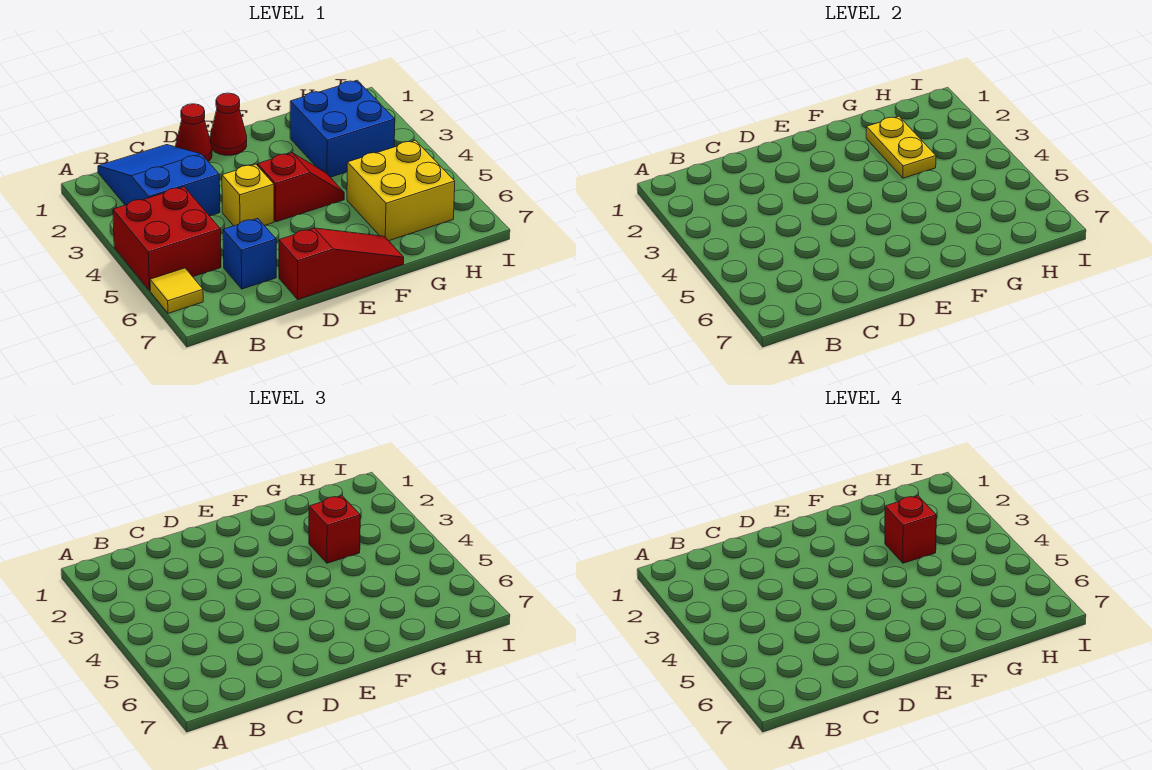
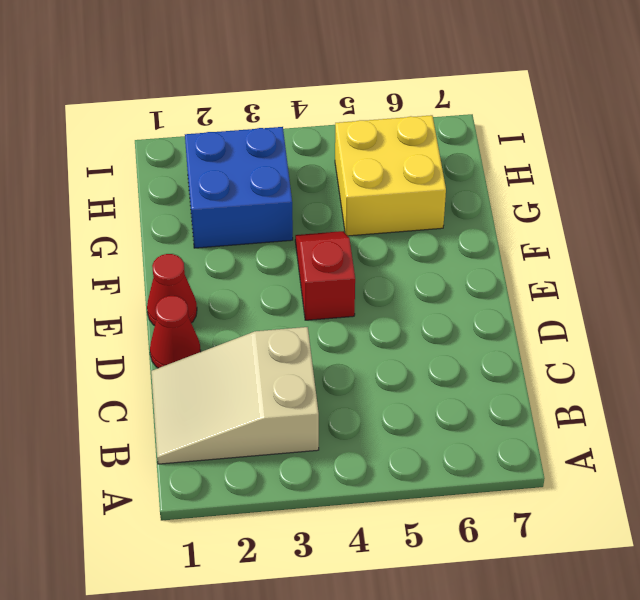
tan slope B1:C3 level 1 top 3 -> blue slope B1:C3 level 1 top 3
none -> red brick A4:B5 level 1
none -> yellow tile A6 level 1
none -> blue brick C6 level 1

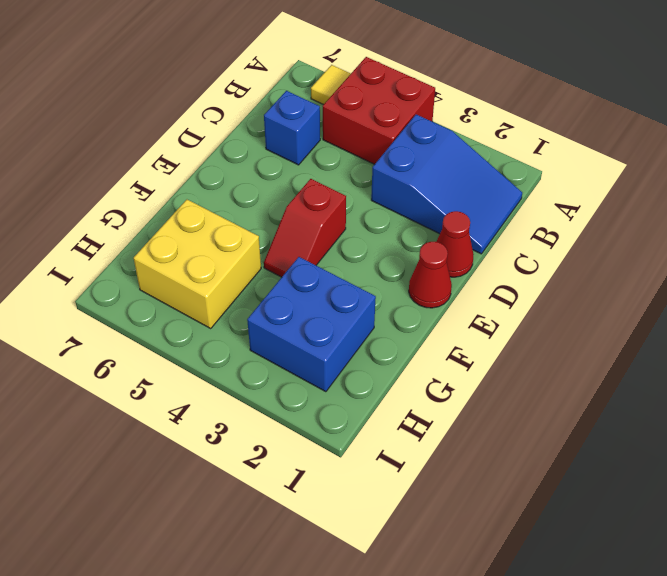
none -> yellow brick D4 level 1
none -> red slope D7:F7 level 1 top D
none -> yellow plate G2:G3 level 2

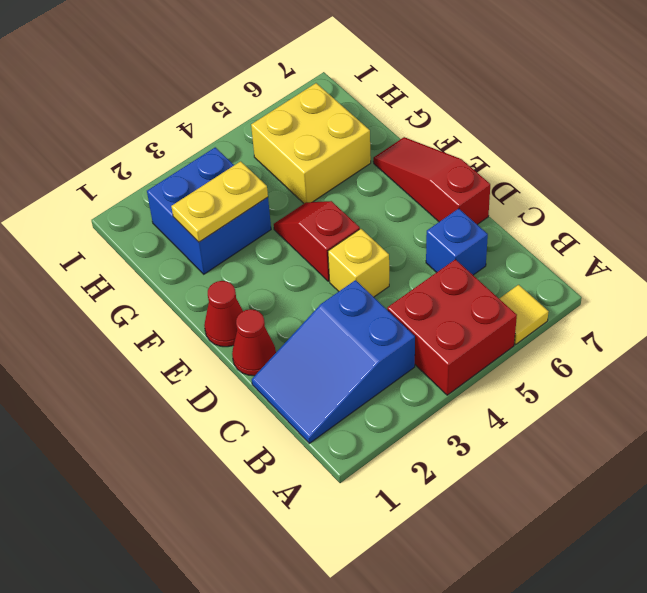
none -> red brick G3 level 3
none -> red brick G3 level 4

